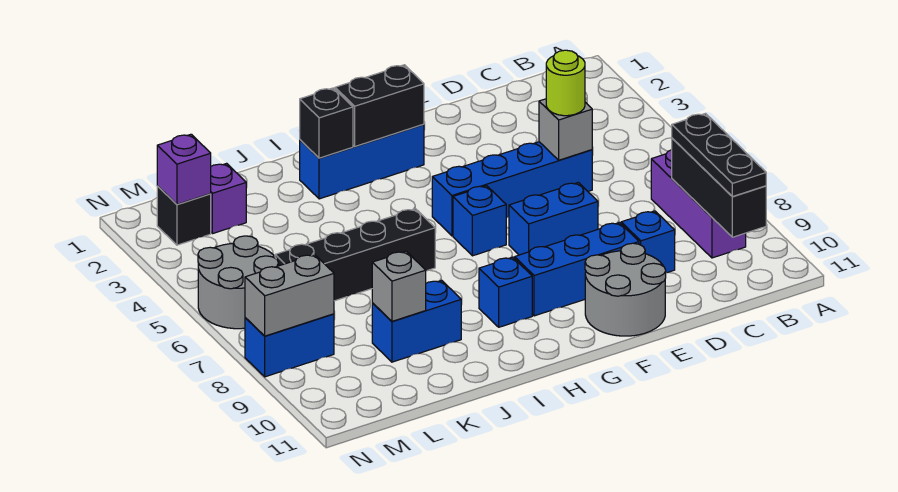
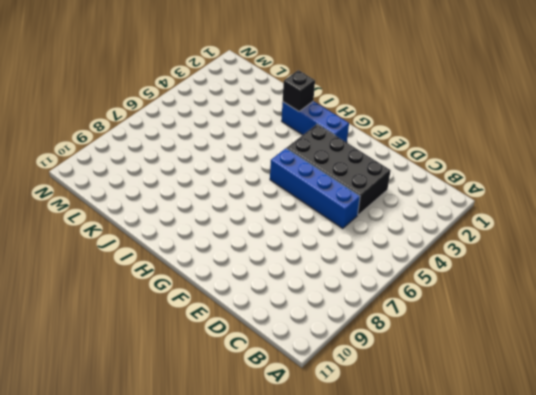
black brick D3:G4 level 1 -> none
none -> purple brick B7:B9 level 1
none -> blue brick D9 level 1
none -> blue brick E7:F7 level 1

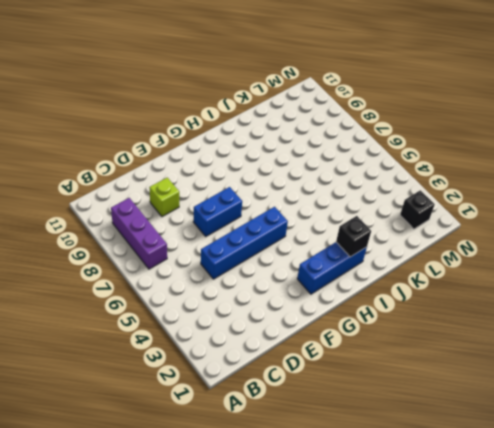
lime brick D9 level 1 -> blue brick D9 level 1
none -> blue brick E9:G9 level 1
none -> grey round brick E10:F11 level 1
none -> blue brick G6 level 1

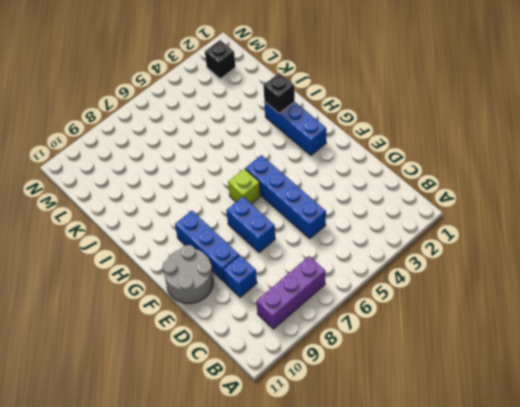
lime brick G6 level 1 -> blue brick G6 level 1
none -> blue brick H9 level 1
none -> black brick I6:L6 level 1
none -> blue brick J9:K9 level 1

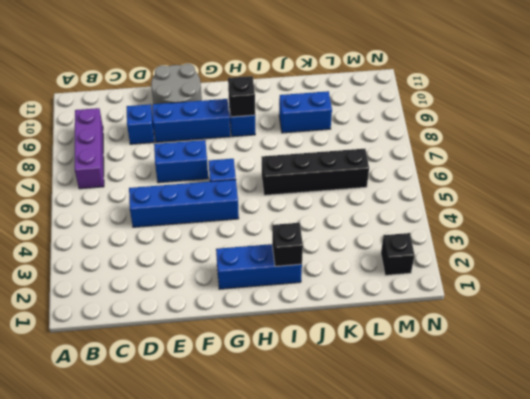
black brick H9 level 2 -> none
none -> purple brick L2 level 1
none -> grey round brick M5:N6 level 1
none -> blue brick M8:N8 level 1

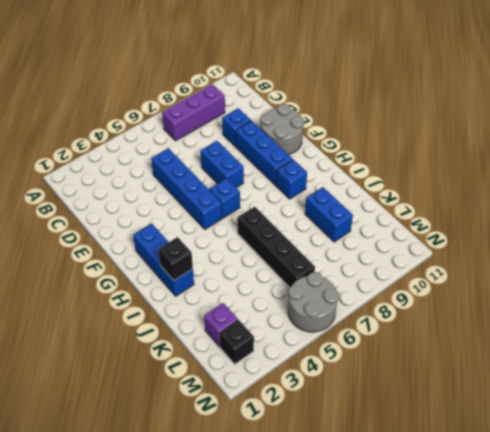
none -> blue brick M8:N8 level 1
none -> black brick B8:B10 level 2
none -> grey brick D5 level 2

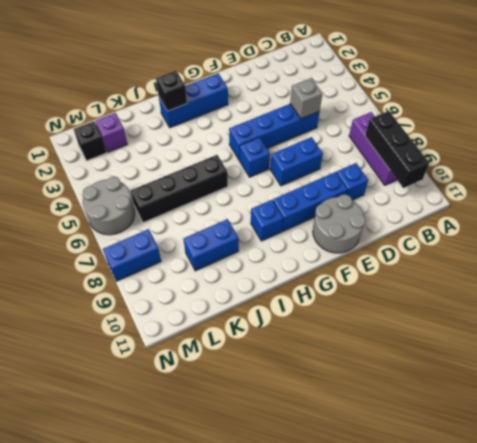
none -> black brick G2:H2 level 2
none -> grey brick K9 level 2
none -> purple brick M2 level 2

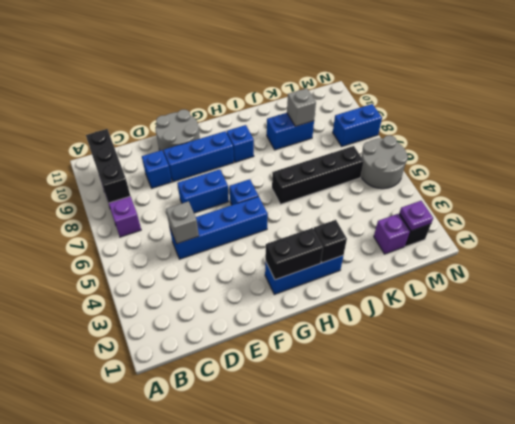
purple plate M2 level 2 -> purple brick M2 level 2
none -> grey brick M8:N8 level 2
none -> black plate B8:B10 level 3
none -> lime round brick D5 level 3

